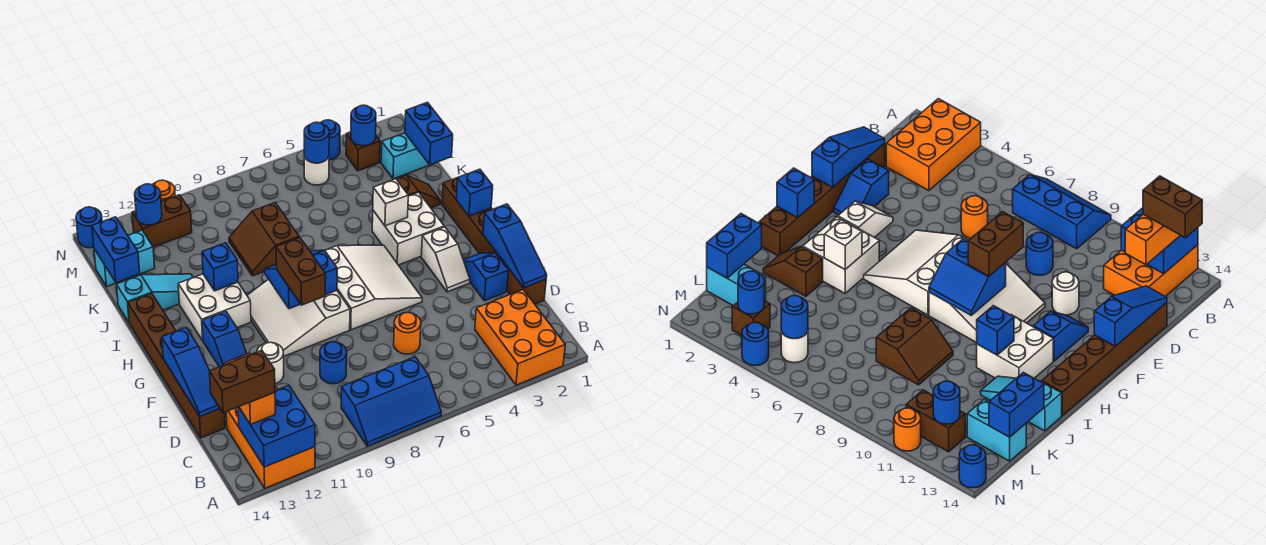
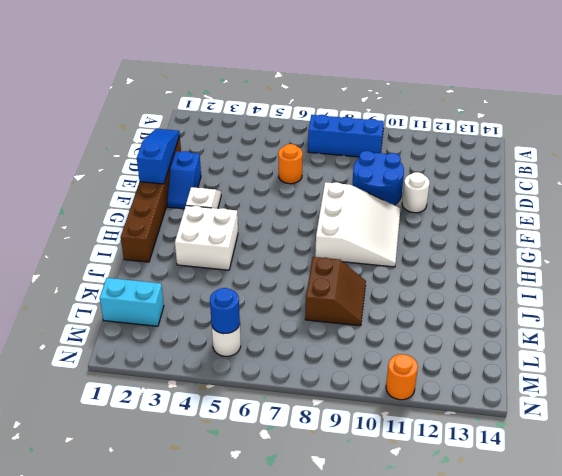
blue round brick D9:E10 level 1 -> blue round brick D9 level 1
none -> orange brick A2:C3 level 1
none -> orange brick A12:C13 level 1
none -> brown brick D14:I14 level 1
none -> white slope F5:H7 level 1 top 7

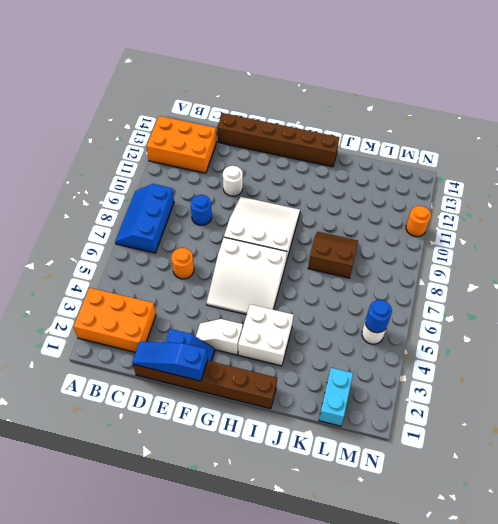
none -> blue slope F12:G12 level 1 top G
none -> white brick H11:I12 level 1
none -> brown slope J2:J3 level 1 top 3
none -> cyan slope J12:J14 level 1 top 14

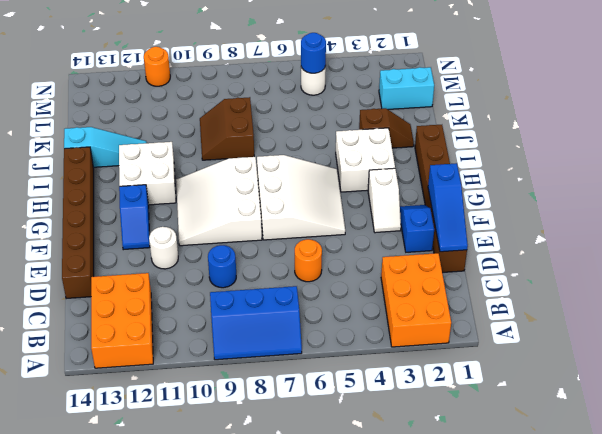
none -> cyan brick L13:L14 level 1
none -> brown brick M3 level 1
none -> brown brick M11:M12 level 1
none -> blue round brick N4 level 1

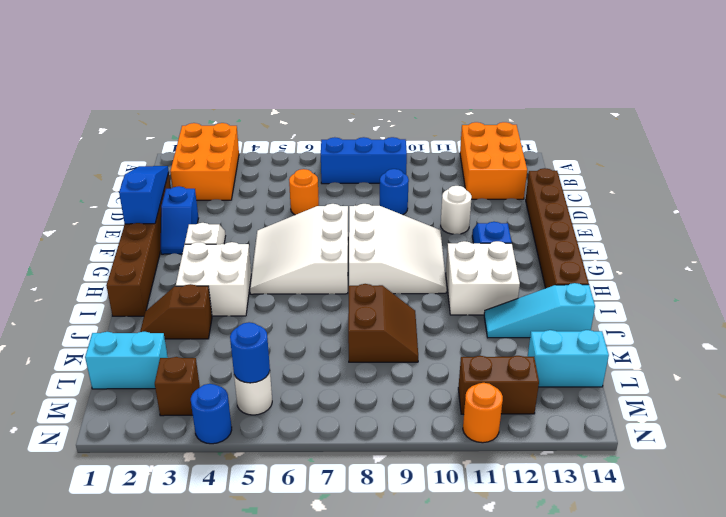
none -> blue round brick N14 level 1
none -> blue brick A12:B13 level 2
none -> blue slope D14:F14 level 2 top F
none -> blue slope G8:H9 level 2 top G

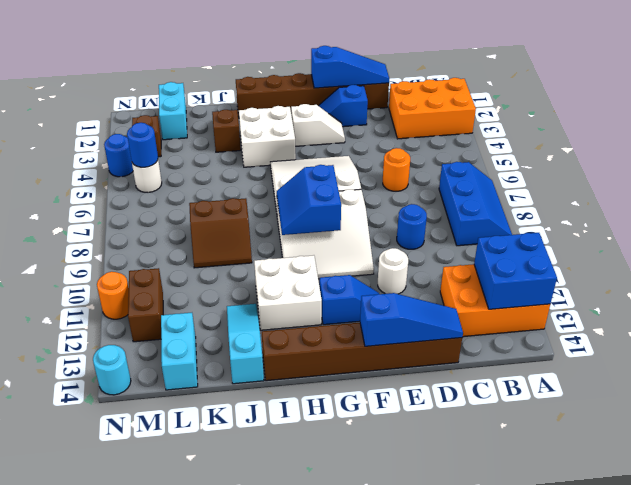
cyan round brick N14 level 1 -> blue round brick N14 level 1
none -> blue brick H1 level 2
none -> white brick I4 level 2
none -> blue brick I11 level 2
none -> blue brick K1:L1 level 2

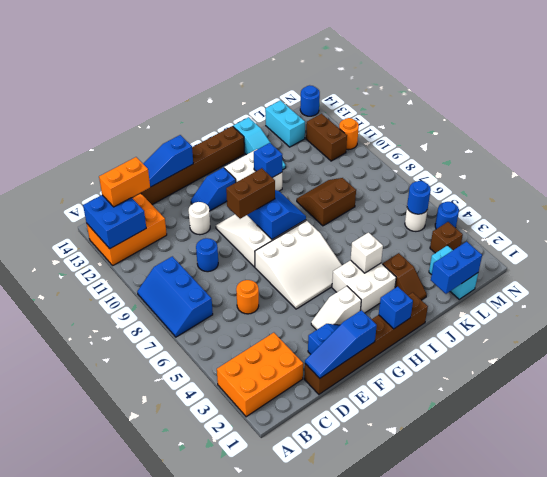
none -> blue brick K14:L14 level 2
none -> blue round brick M3 level 2
none -> blue round brick M12 level 2
none -> brown brick B13:B14 level 4

